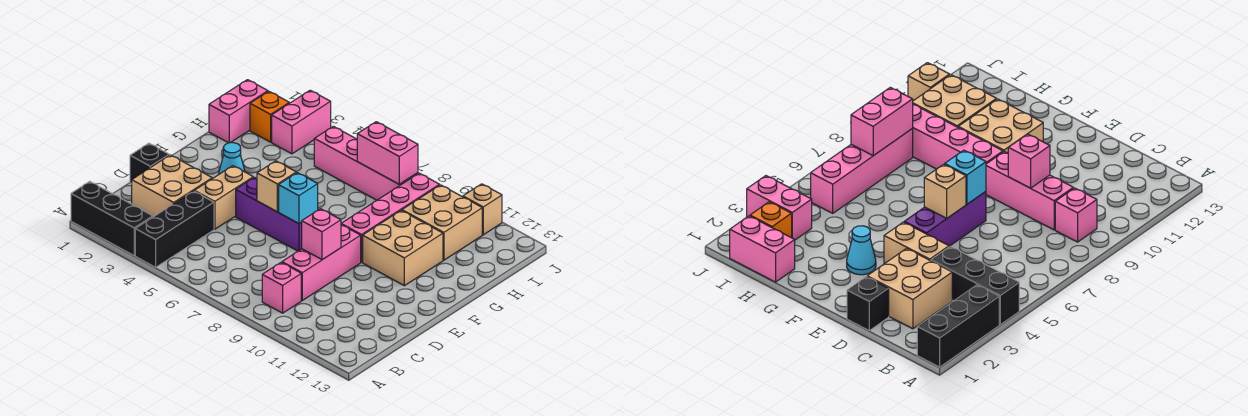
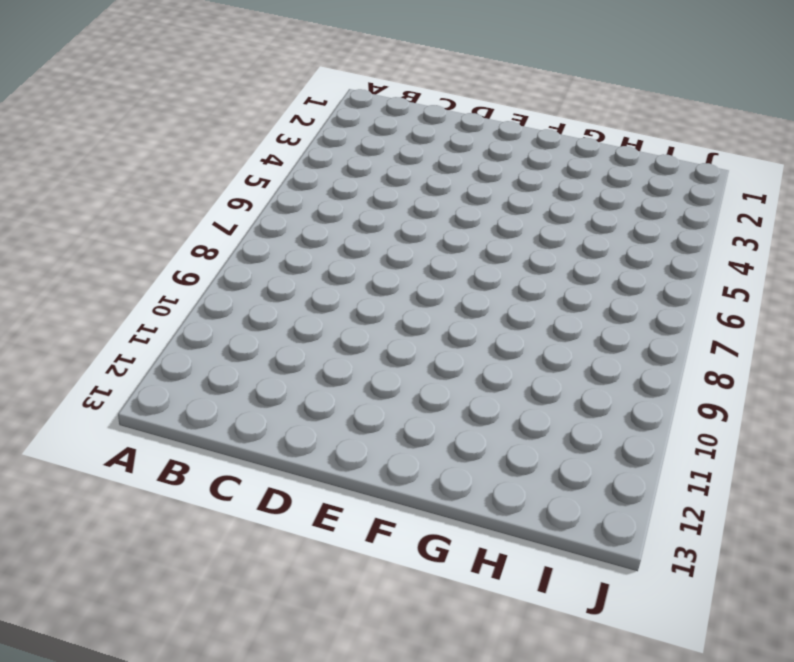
none -> black brick A1:A3 level 1
none -> black brick A4:C4 level 1
none -> pink brick B9 level 1

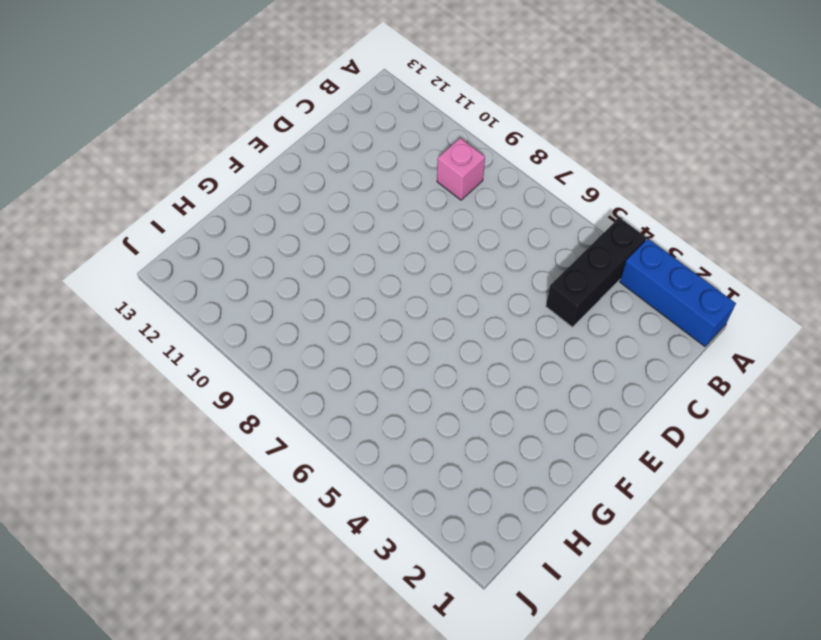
blue brick A1:A3 level 1 -> black brick A1:A3 level 1
none -> tan brick C2:D3 level 1
none -> pink brick C9:E9 level 1
none -> black brick D1 level 1

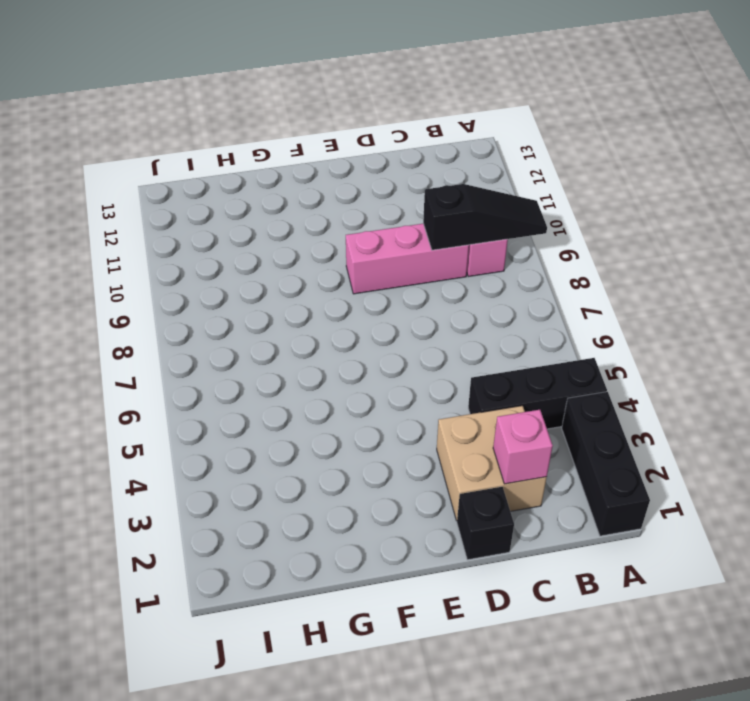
black slope A9:C9 level 2 top C -> none
pink brick C2 level 2 -> pink brick D9 level 2
none -> tan brick D4:E4 level 1
none -> purple brick E5:E7 level 1
none -> cyan cone F3 level 1

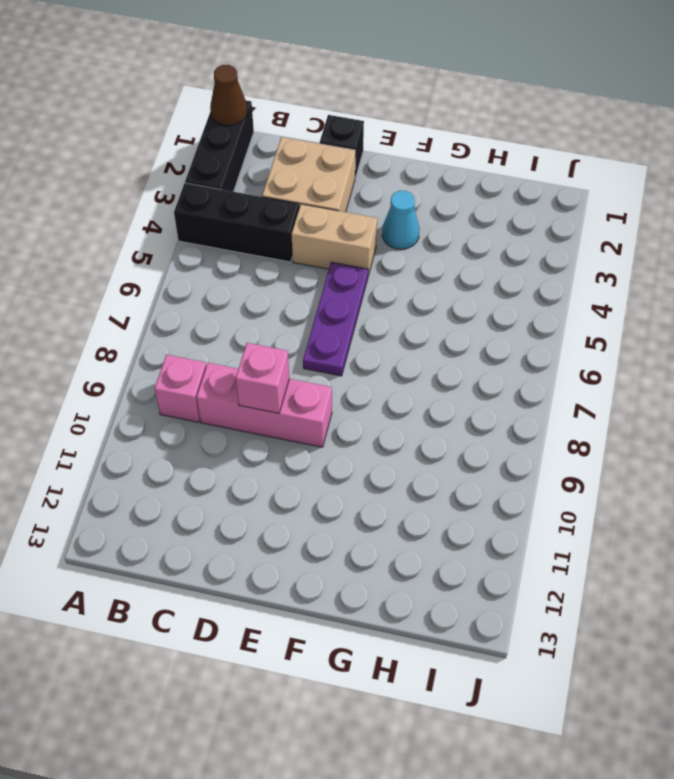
brown cone A1 level 2 -> none
purple plate E5:E7 level 1 -> purple brick E5:E7 level 1
none -> pink brick F9:I9 level 1
none -> tan brick F10:G11 level 1
none -> pink brick H1:I1 level 1

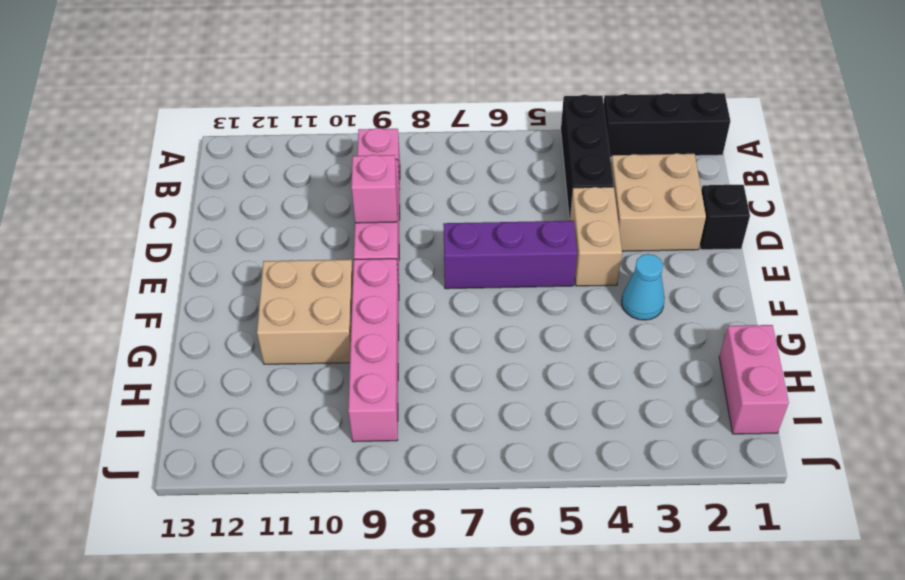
none -> tan brick H10:I11 level 1
none -> orange brick I2 level 1
none -> pink brick I3:J3 level 1

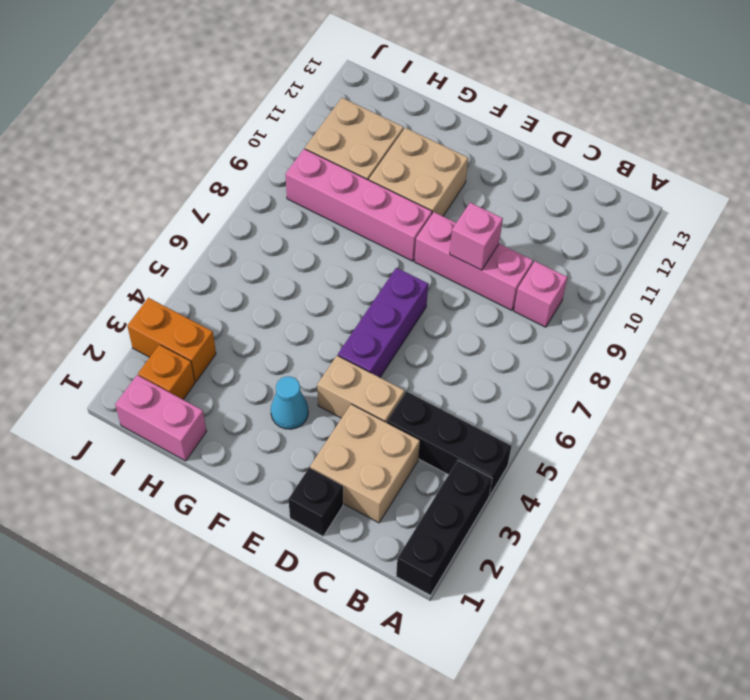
orange brick I3:J3 level 1 -> pink brick I3:J3 level 1
none -> pink brick I5:I8 level 1
none -> tan brick J11 level 1
none -> tan brick E6 level 2

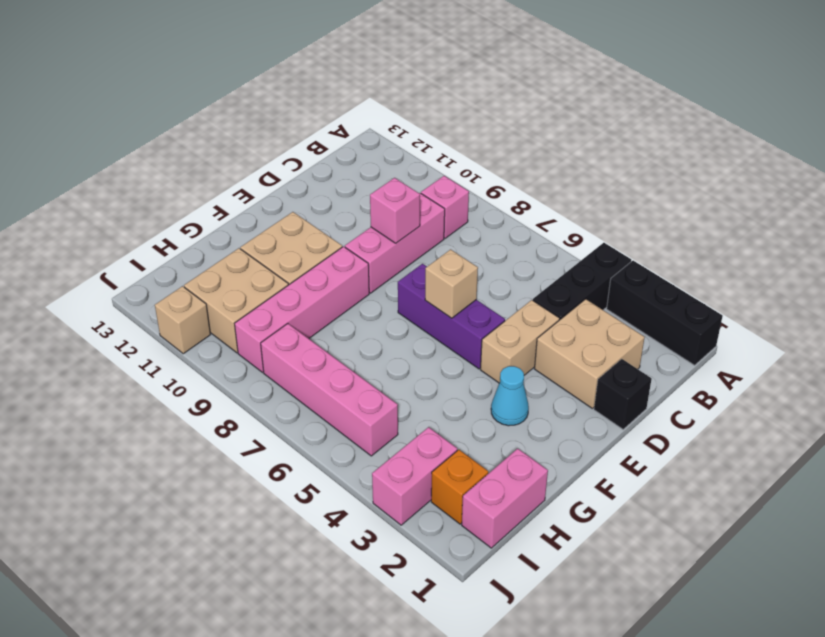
none -> cyan brick E7 level 2
none -> pink brick I7:I8 level 2

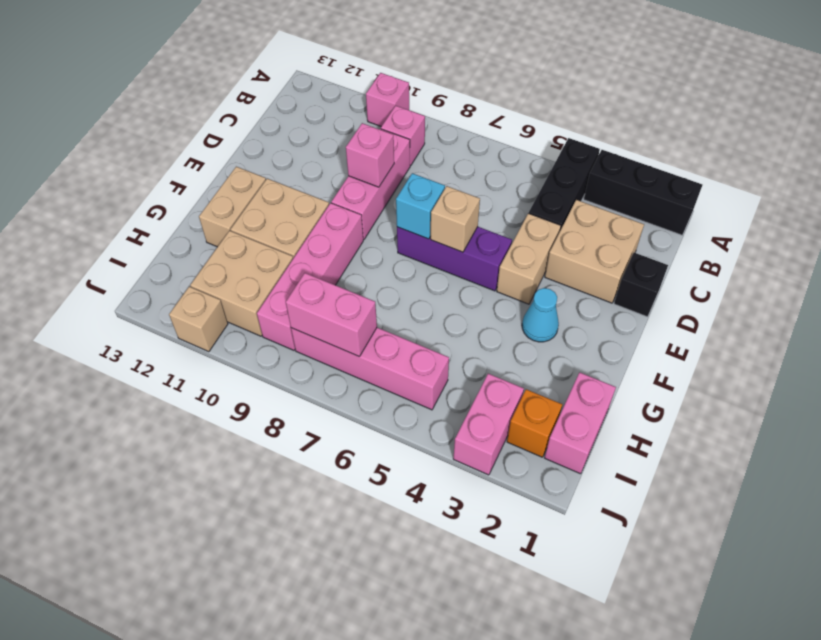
pink brick A10 level 1 -> none
tan brick F12:G12 level 1 -> none

